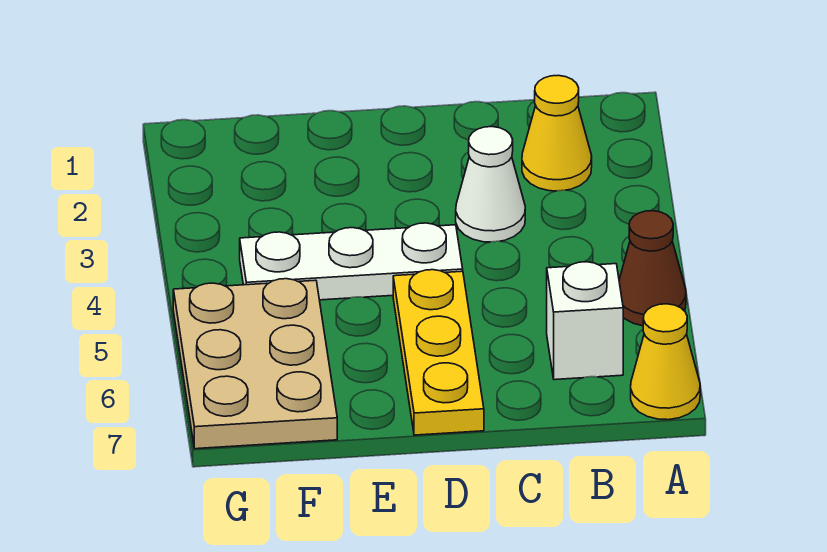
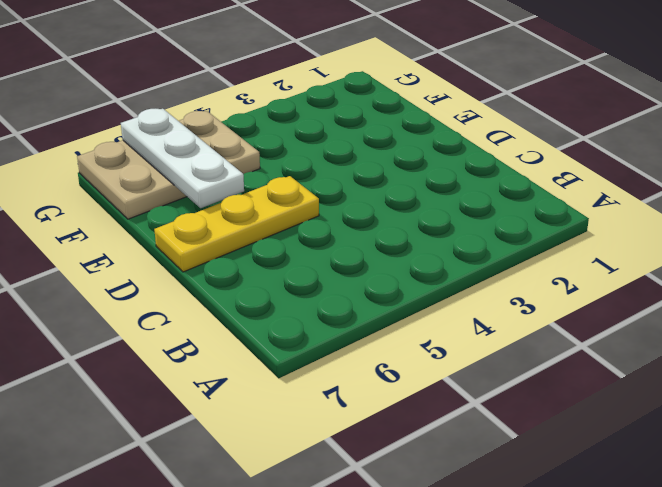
white plate E6:G6 level 2 -> white plate D4:F4 level 1
none -> brown cone A5 level 1
none -> yellow cone A7 level 1

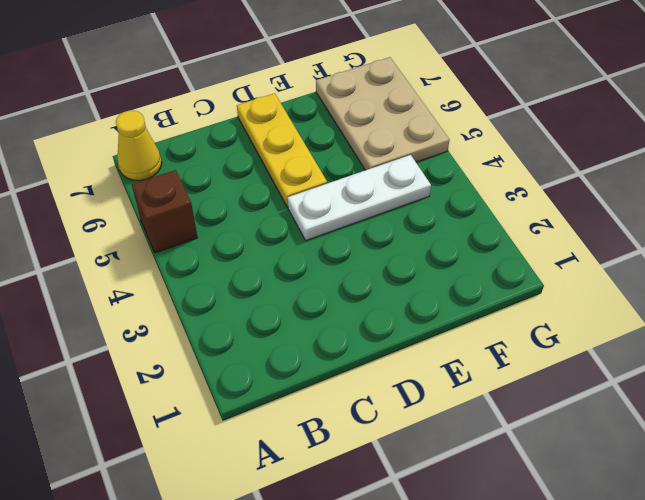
brown brick A5 level 1 -> brown cone A5 level 1
none -> yellow cone B2 level 1
none -> white brick B6 level 1

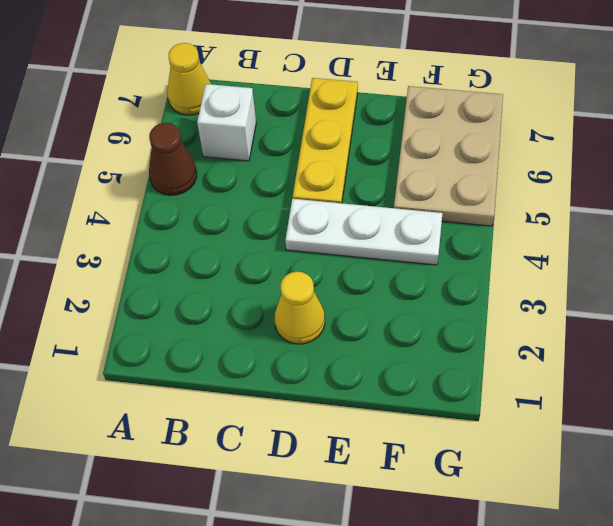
yellow cone D2 level 1 -> yellow cone B2 level 1
none -> white cone C3 level 1

